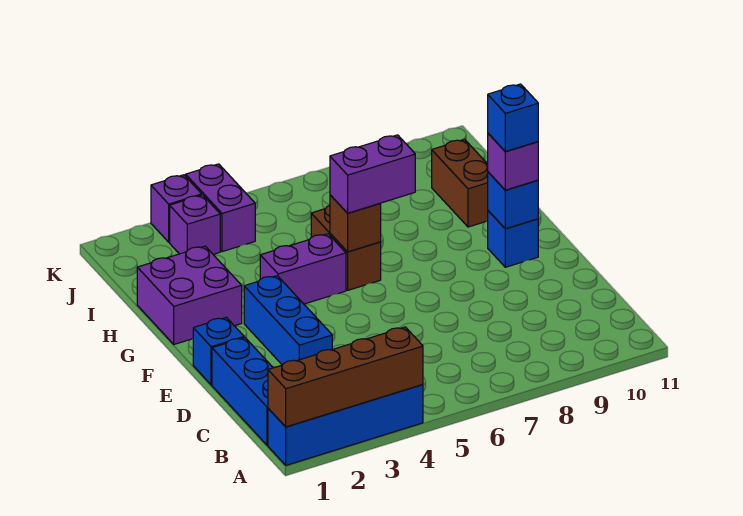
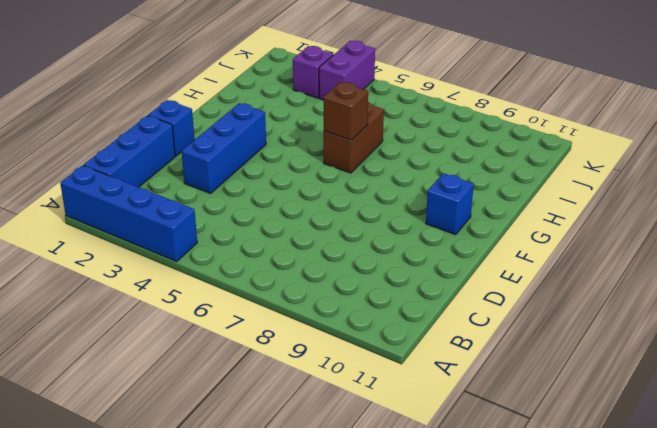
none -> purple brick G1:H2 level 1
none -> purple brick G4:G5 level 1
none -> brown brick H10:I10 level 1

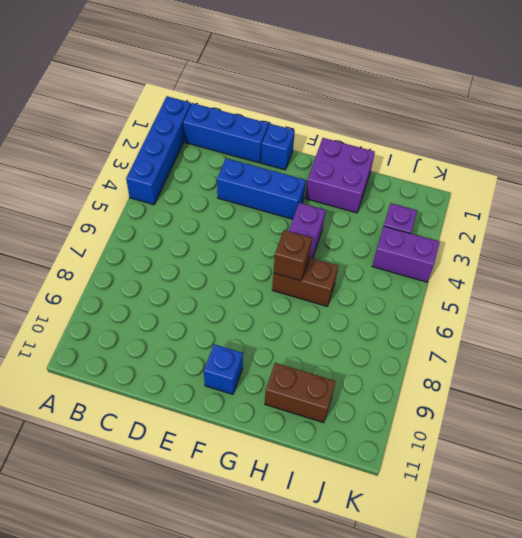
none -> purple brick K3 level 1
none -> brown brick A1:A4 level 2
none -> blue brick F10 level 2

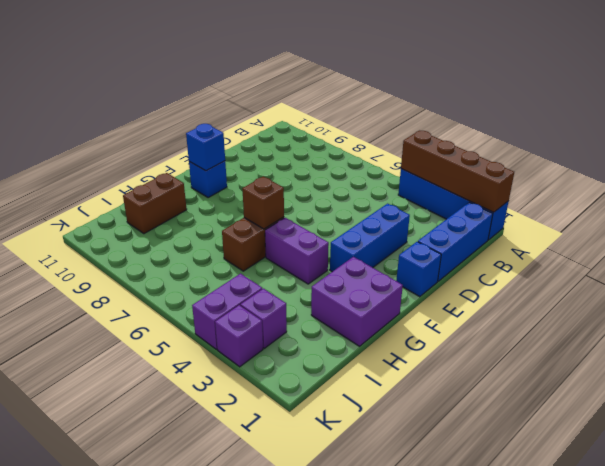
none -> purple brick F10 level 3
none -> purple brick G6:G7 level 3
none -> blue brick F10 level 4

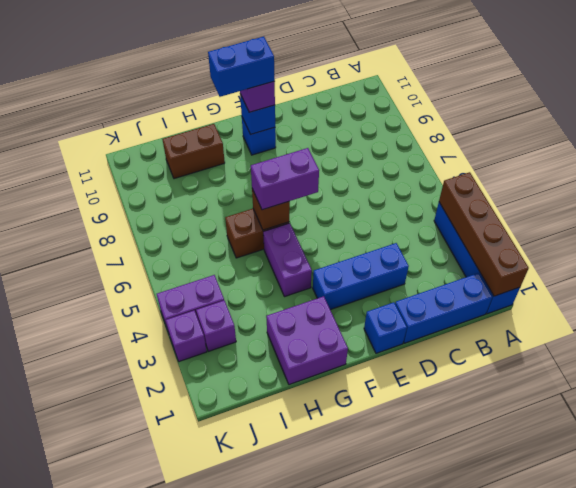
purple brick F6:G6 level 3 -> purple brick G6:G7 level 3
blue brick F10:G10 level 4 -> blue brick F10 level 4

